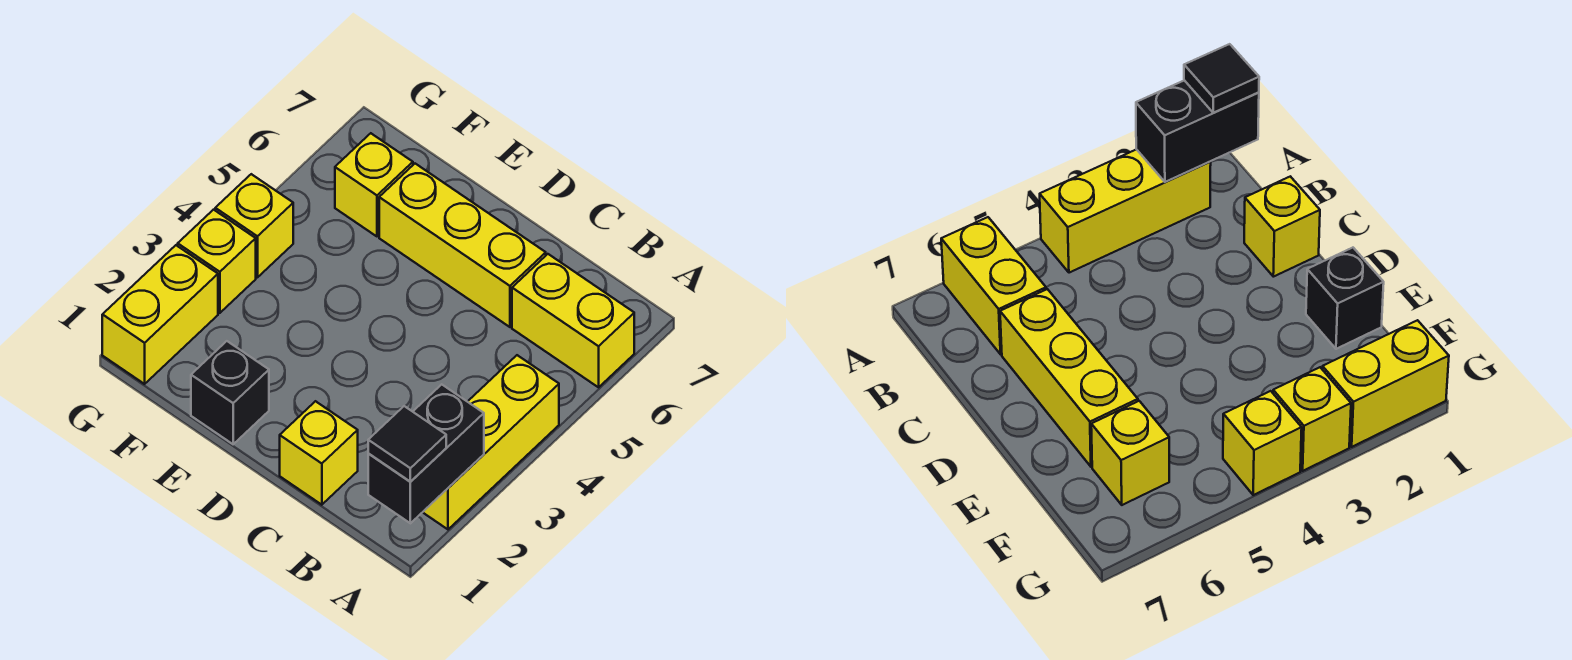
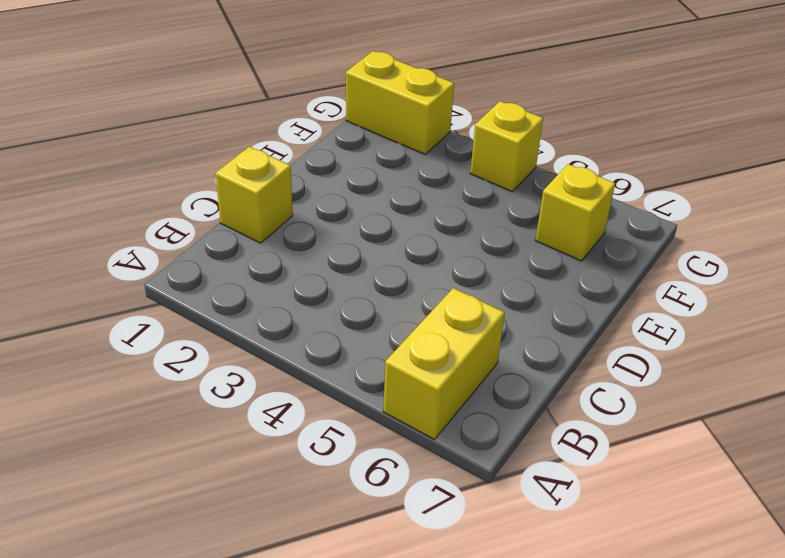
none -> yellow brick A2:A4 level 1
none -> yellow brick C6:E6 level 1

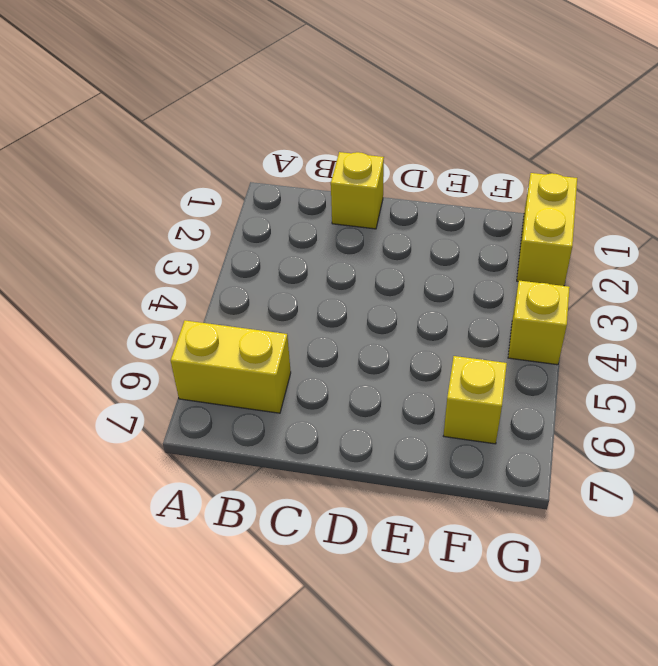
none -> yellow brick A2:A4 level 1
none -> yellow brick C6:E6 level 1

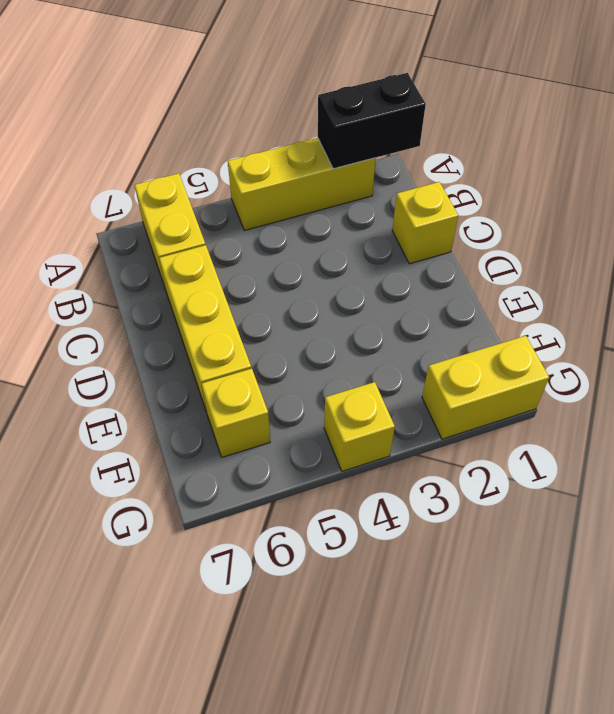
none -> black brick E1 level 1
none -> yellow brick G3 level 1

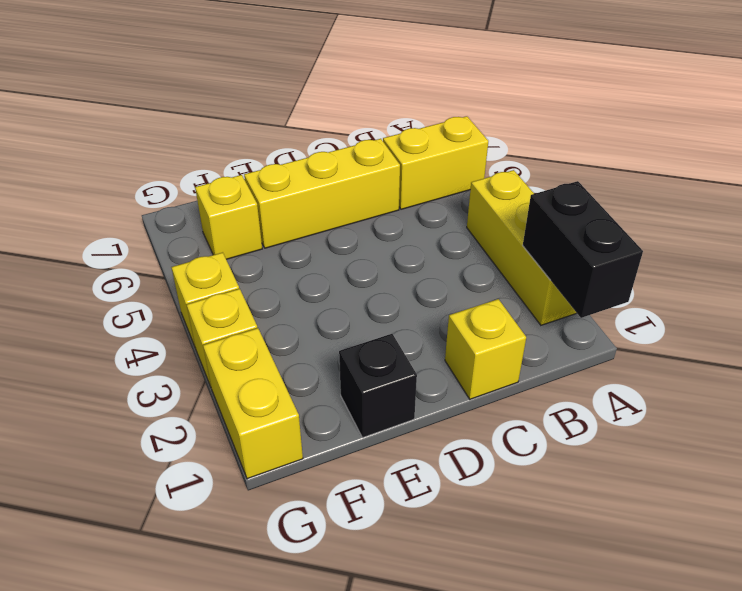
none -> black tile A1 level 3

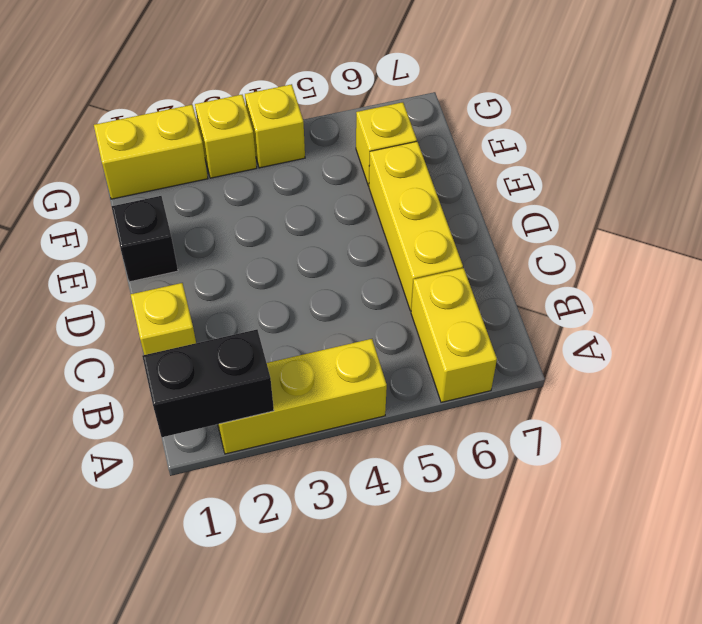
none -> black tile A1 level 3

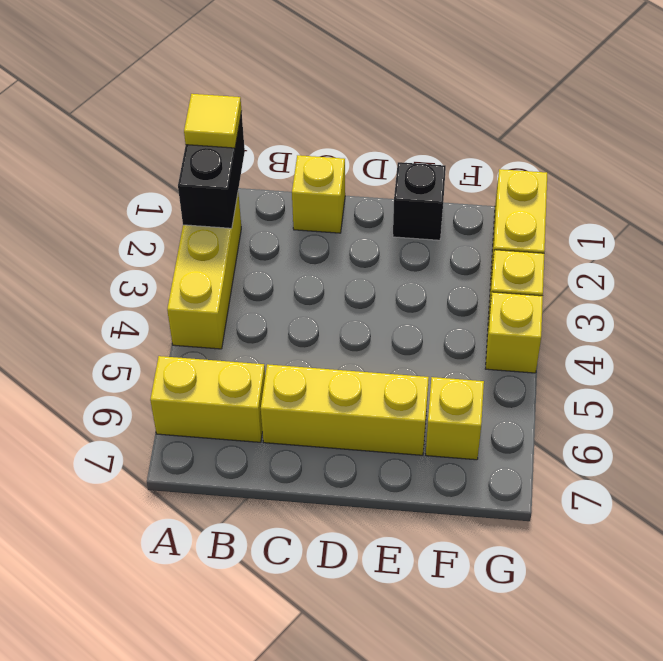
yellow tile A1 level 3 -> black tile A1 level 3

